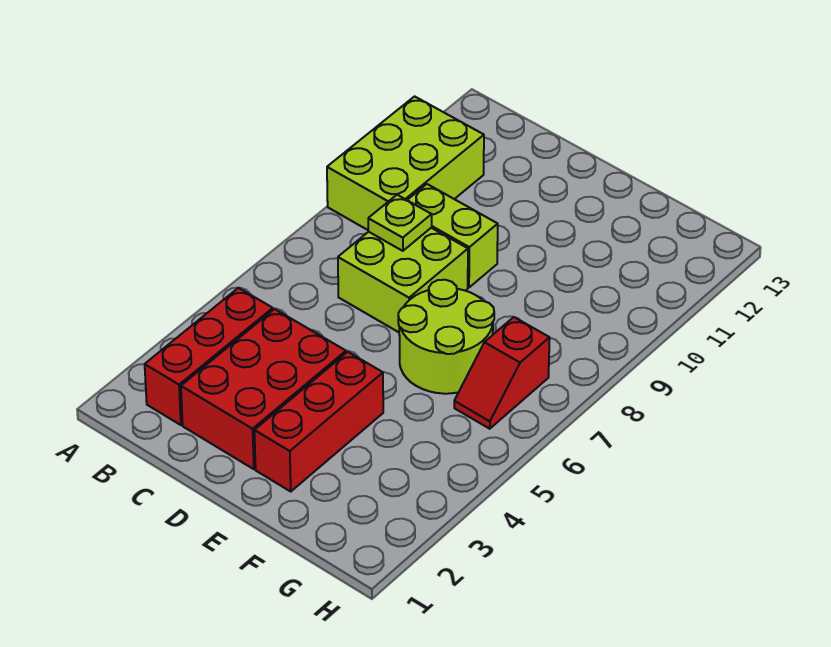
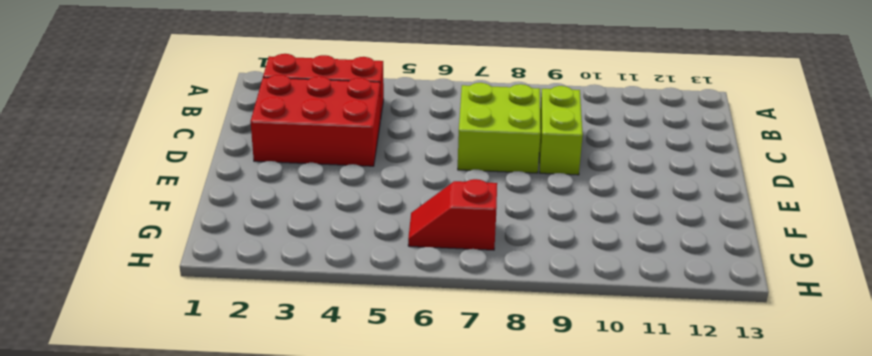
none -> lime brick A9:B11 level 1
none -> red brick E2:E4 level 1

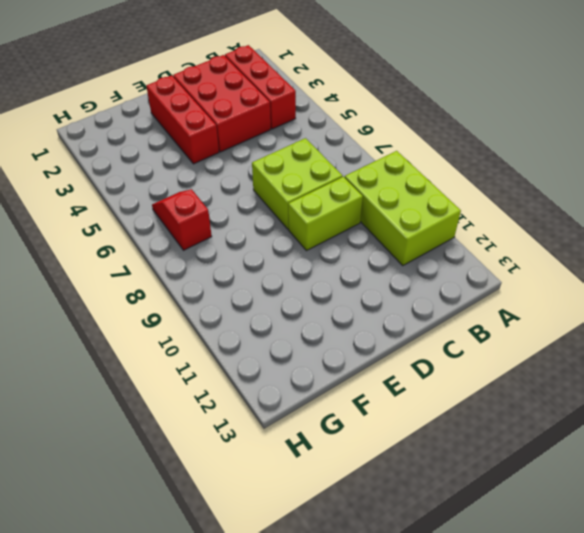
none -> lime round brick E6:F7 level 1
none -> lime plate C8 level 2

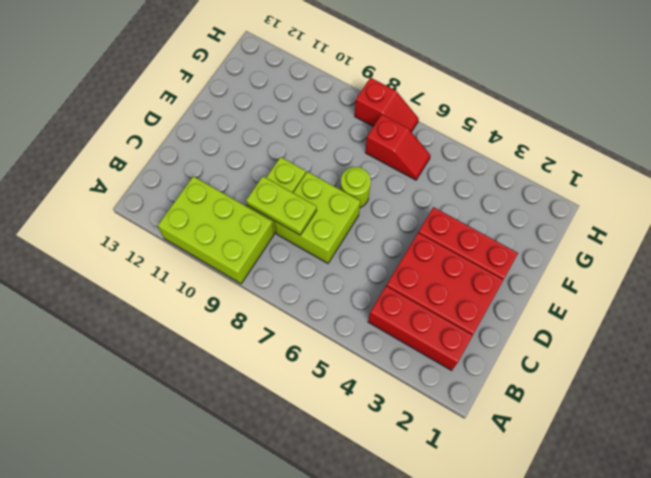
lime plate C8:C9 level 2 -> lime plate C8 level 2
lime round brick E7 level 1 -> lime round brick E6:F7 level 1
red slope H7:H8 level 1 top 8 -> none

